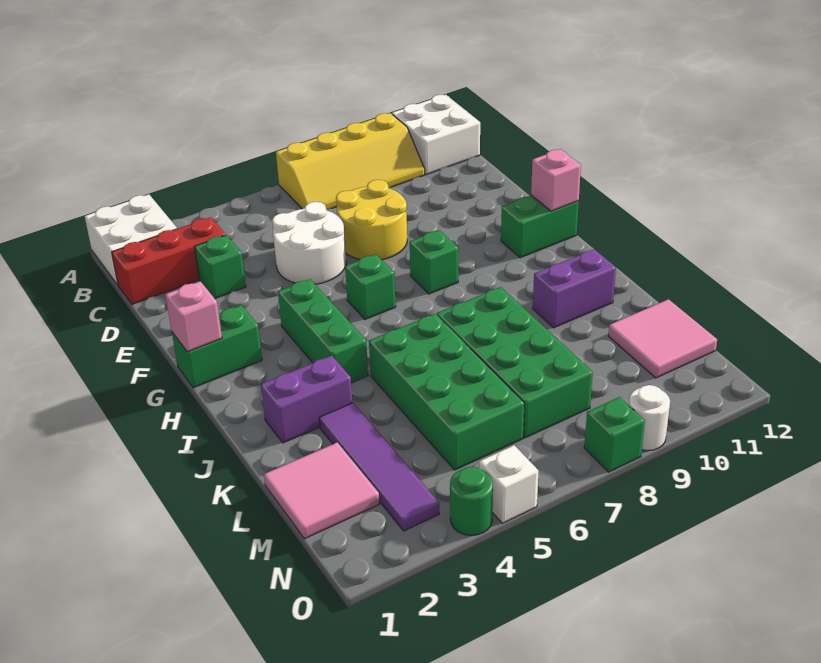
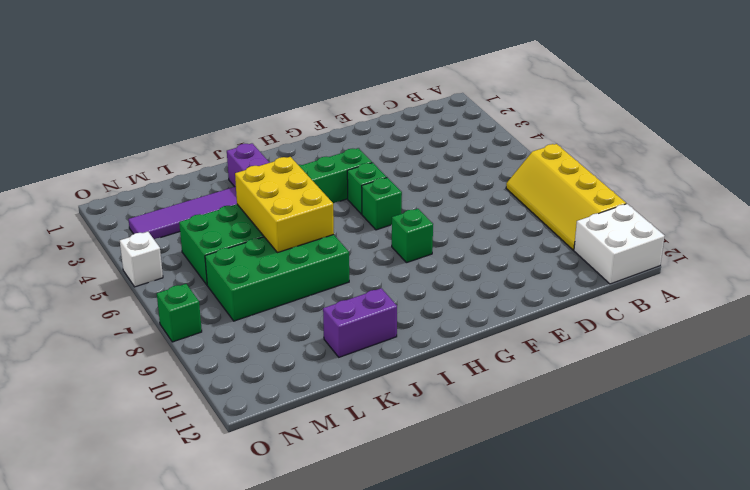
green brick G5 level 1 -> green brick D3 level 1
yellow brick J5:K7 level 2 -> none
purple brick J11:K11 level 1 -> purple brick J10:J11 level 1
none -> white brick A1:B2 level 1
none -> red brick C1:C3 level 1
none -> white round brick D5:E6 level 1

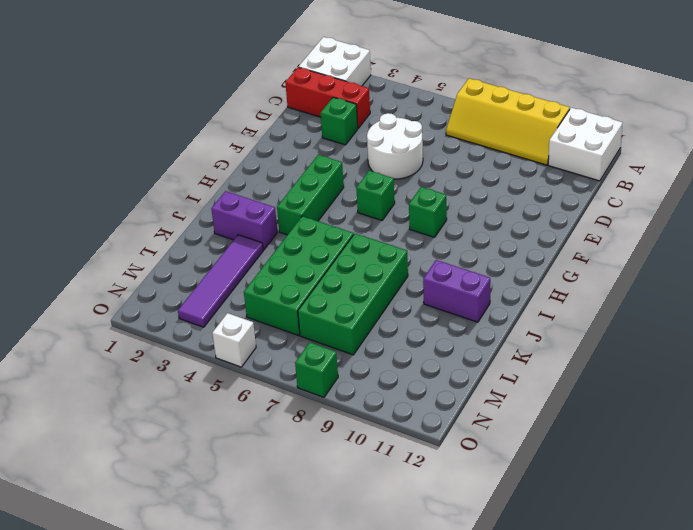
none -> yellow round brick D7:E8 level 1
none -> green brick G1:G2 level 1
none -> green brick G11:G12 level 1

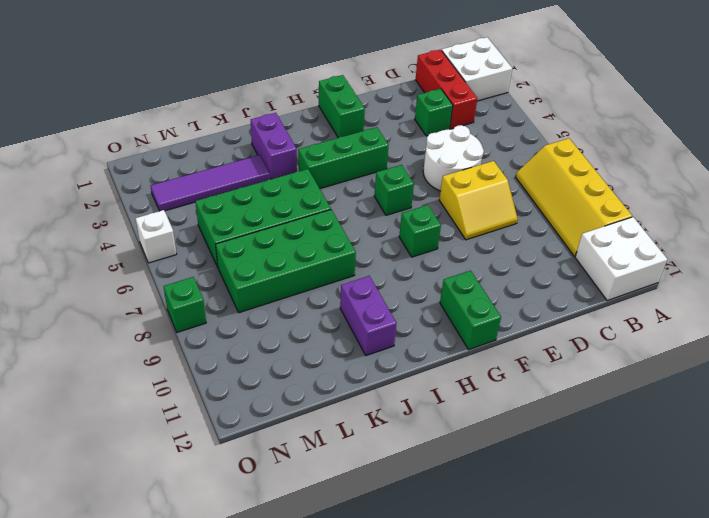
yellow slope D7:E8 level 1 top 7 -> yellow round brick D7:E8 level 1
none -> pink tile L1:M2 level 1
none -> pink tile L11:M12 level 1
none -> green round brick O4 level 1

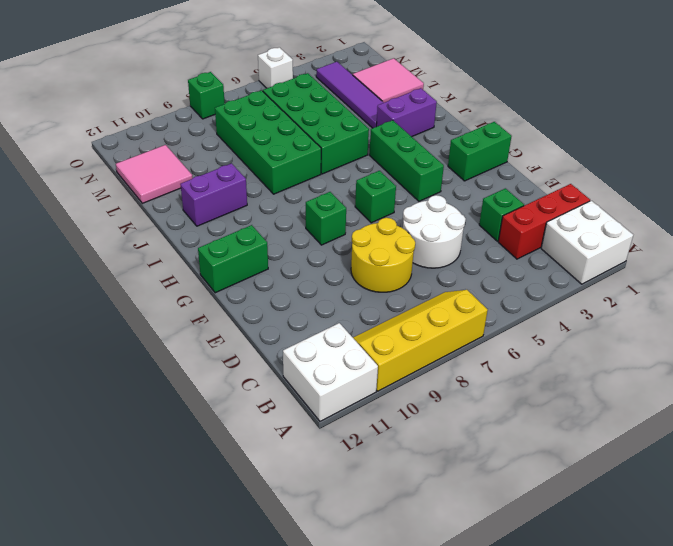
none -> green round brick O4 level 1
none -> white round brick O9 level 1
none -> pink brick G1 level 2

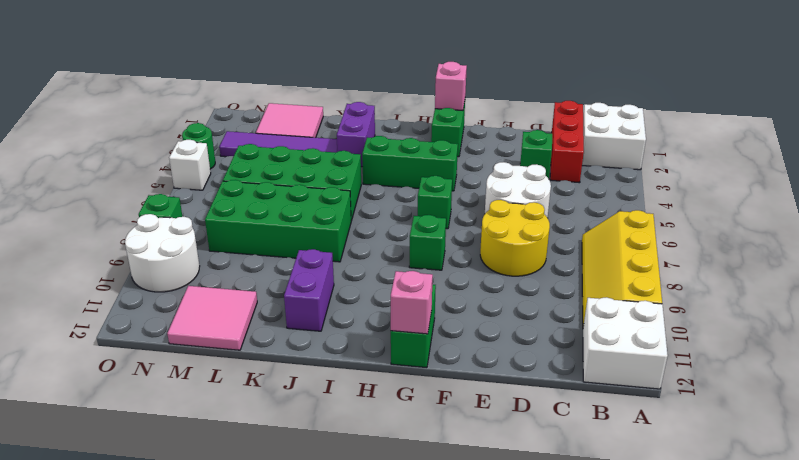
white round brick N9:O10 level 1 -> white round brick O9 level 1

